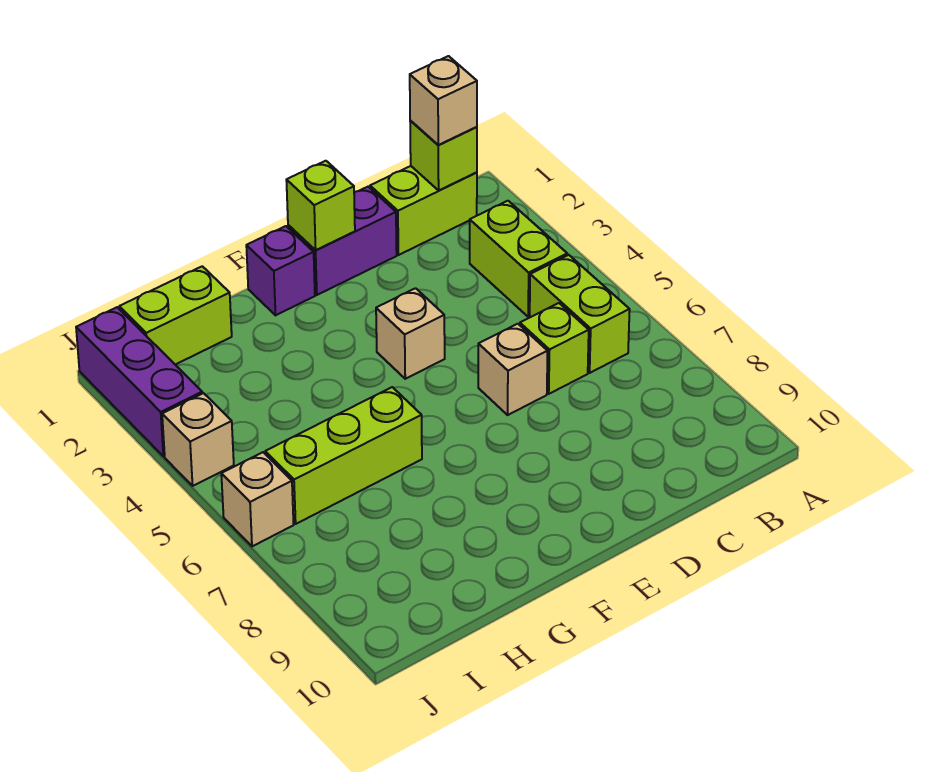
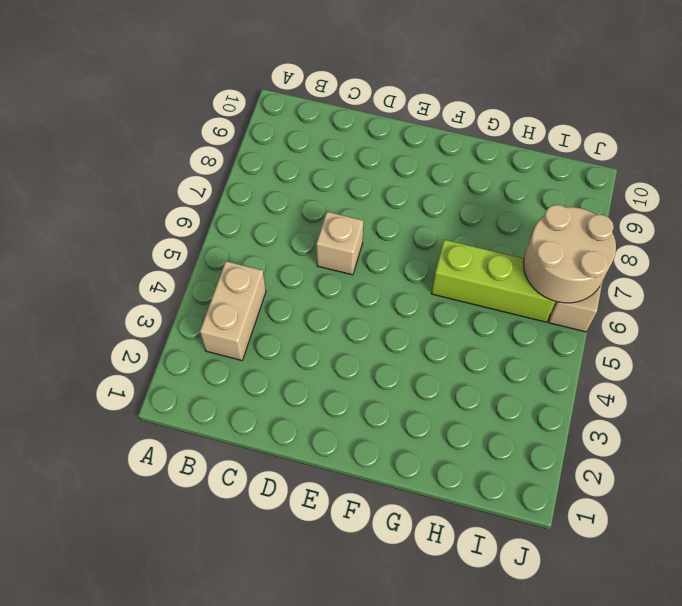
tan brick B3:B4 level 1 -> lime brick B3:B4 level 1
tan round brick I6:J7 level 2 -> none
none -> lime brick B1:C1 level 1
none -> lime brick B5:B6 level 1
none -> lime brick C6 level 1

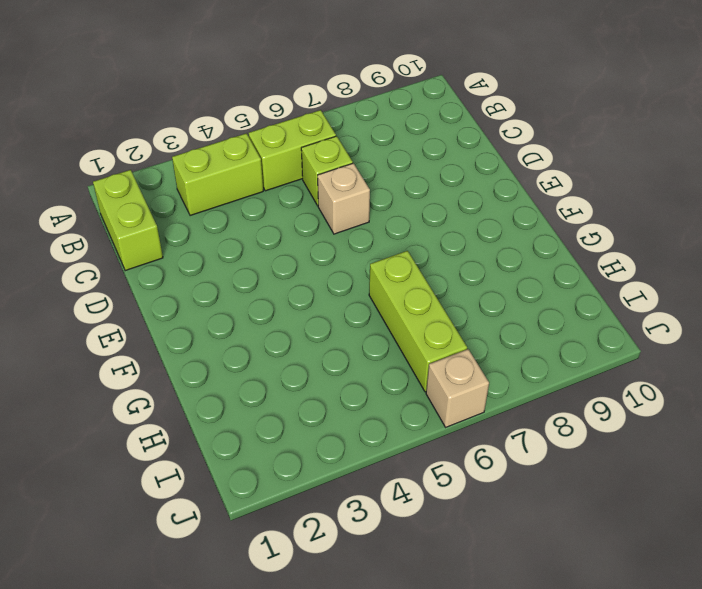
none -> purple brick D1:E1 level 1
none -> tan brick E4 level 1
none -> purple brick F1 level 1

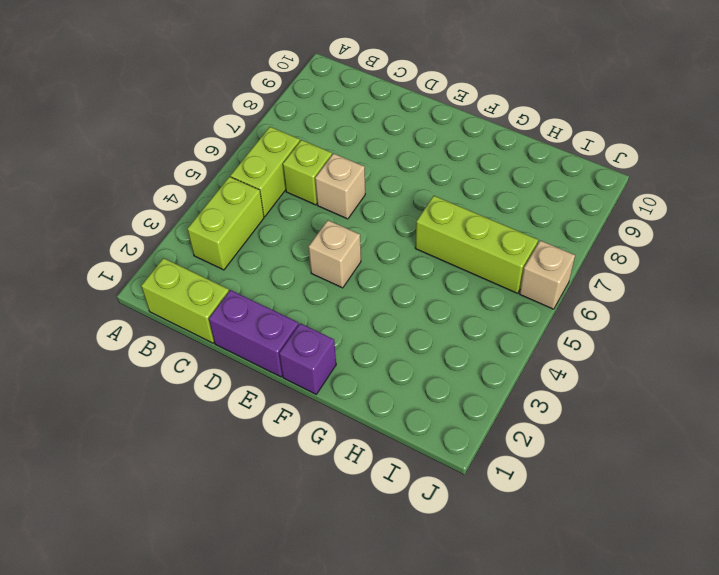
none -> lime brick H1:I1 level 1
none -> purple brick J1:J3 level 1
none -> tan brick J4 level 1

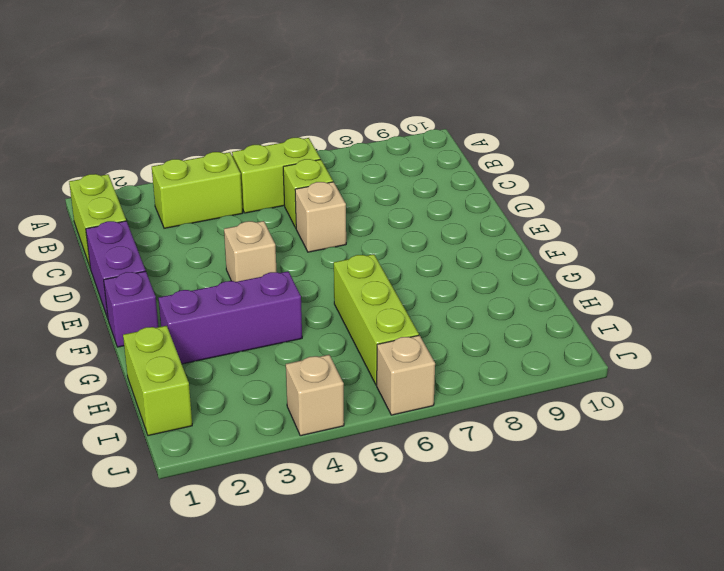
purple brick G2:G4 level 1 -> purple brick J1:J3 level 1
none -> lime brick B1 level 2
none -> lime brick E1 level 2
none -> tan brick B1 level 3

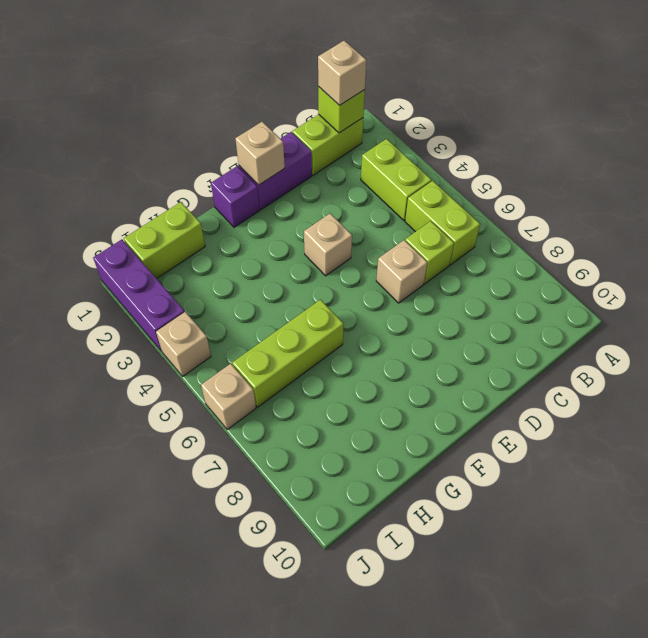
tan brick E1 level 2 -> lime brick E1 level 2

